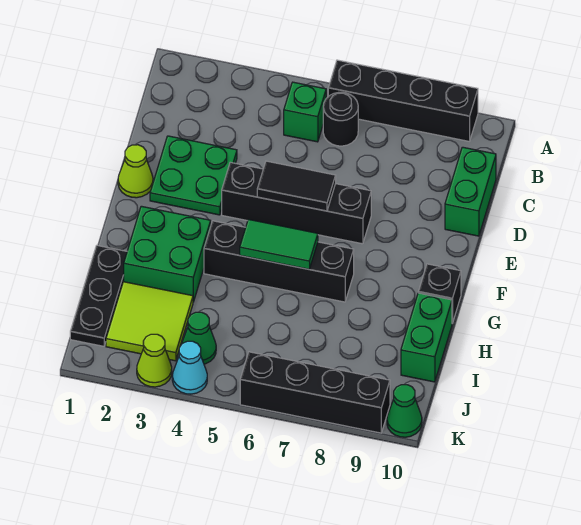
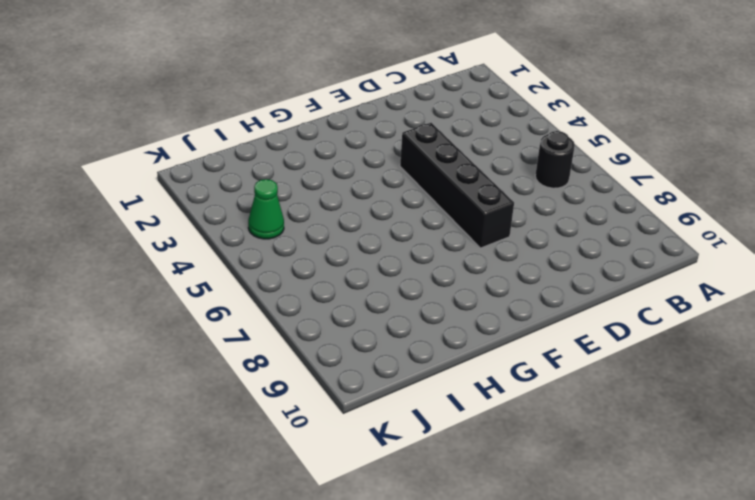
none -> black brick A6:A9 level 1
none -> green brick B5 level 1
none -> green brick C10:D10 level 1

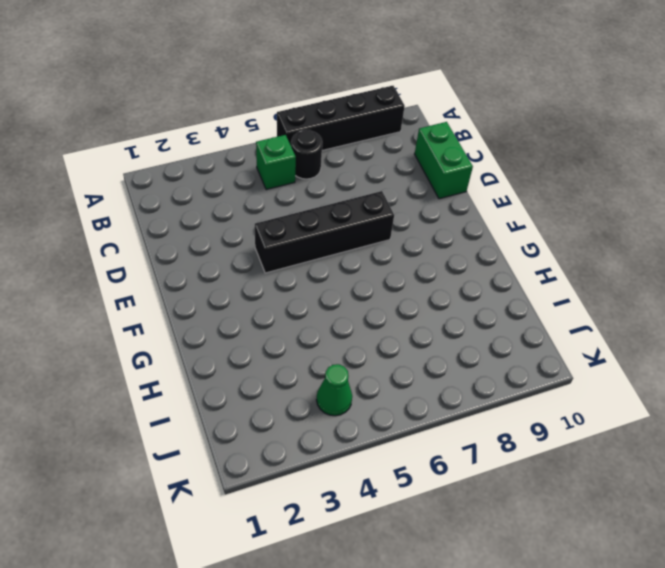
none -> green plate D2:E3 level 1
none -> lime cone E1 level 1
none -> green brick G2:H3 level 1

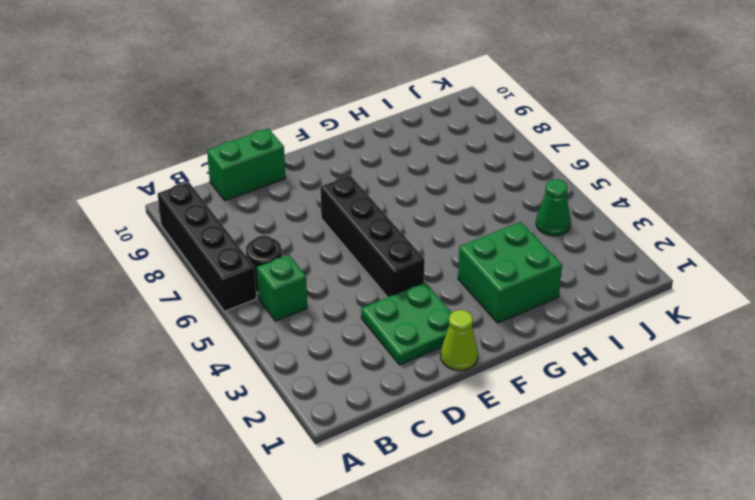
none -> black brick G4:G7 level 1
none -> black brick G10 level 1
none -> black plate H1:J1 level 1

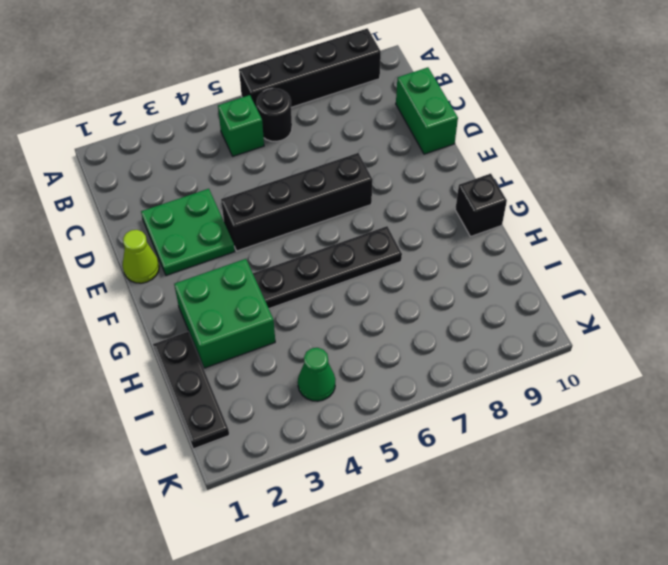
black plate G4:G7 level 1 -> black brick G4:G7 level 1
none -> green brick H10:I10 level 1
none -> lime tile I2:J3 level 1
none -> lime cone K3 level 1

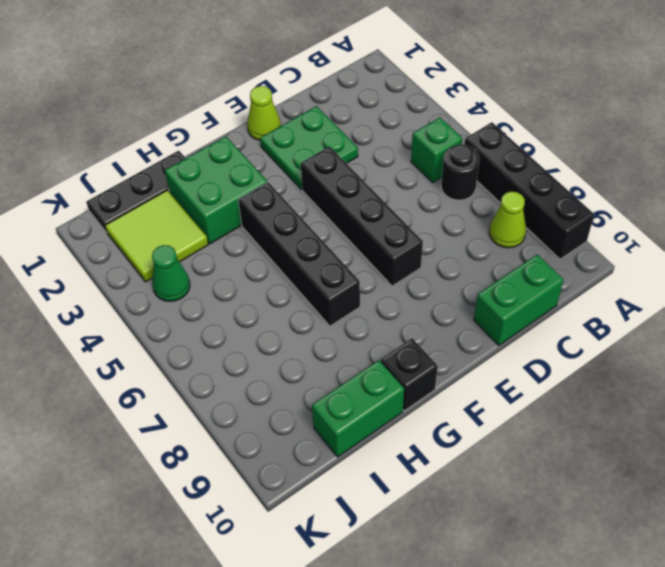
lime cone B8 level 1 -> lime cone K3 level 1
none -> cyan cone K4 level 1
none -> black brick K6:K9 level 1
none -> green cone K10 level 1

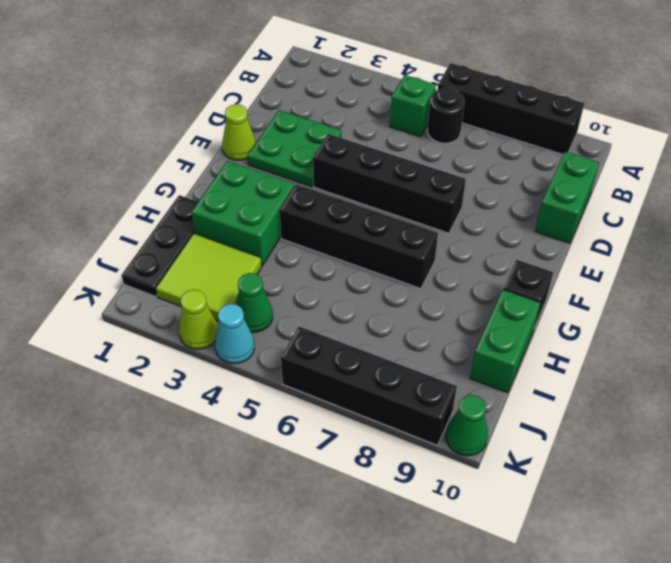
none -> black tile E5:E6 level 2
none -> green tile G5:G6 level 2

